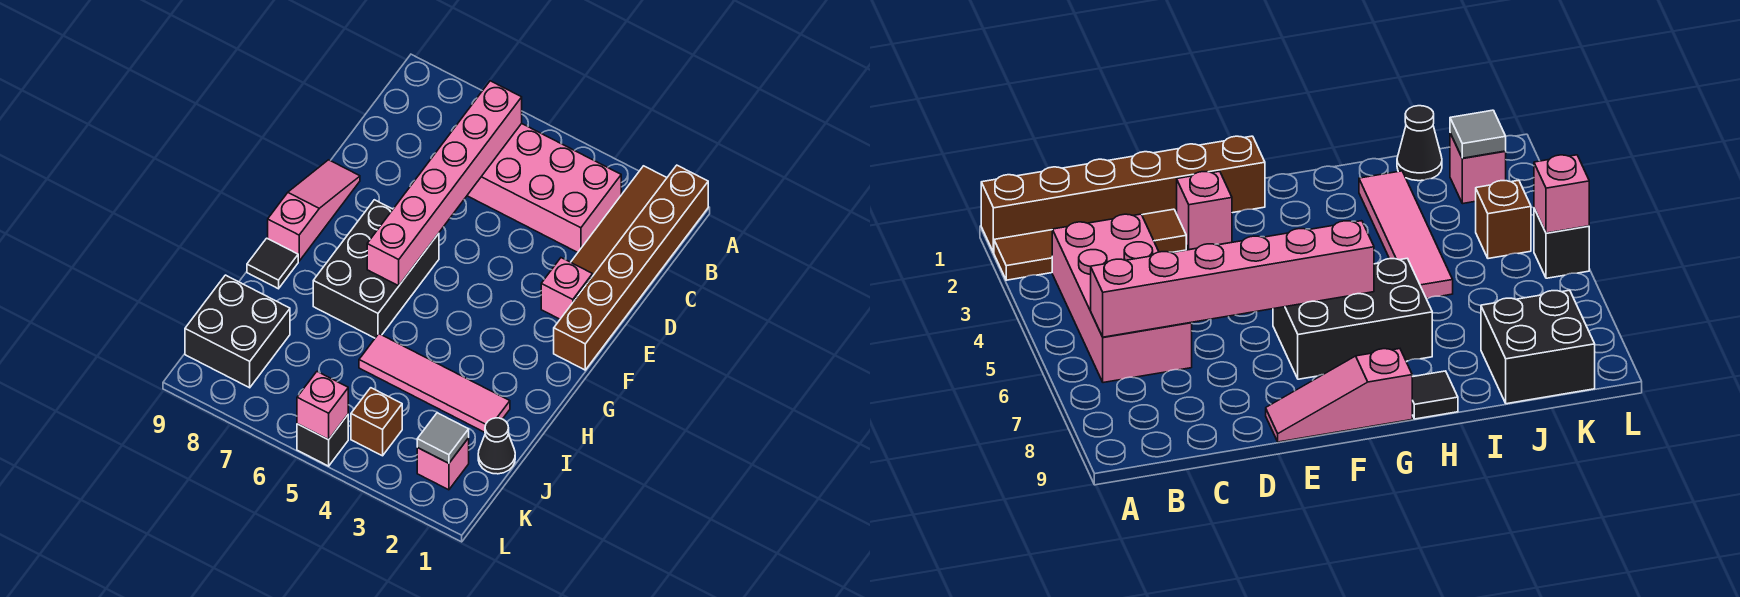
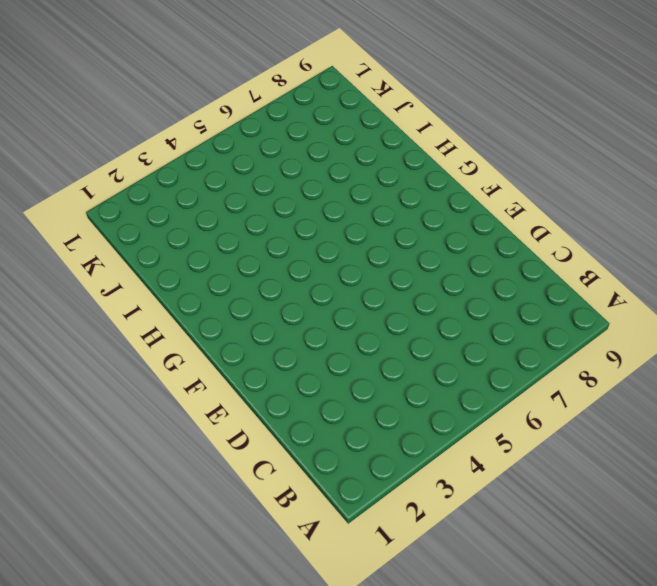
none -> brown brick A1:F1 level 1
none -> brown tile A2:D2 level 1
none -> pink brick B3:C6 level 1

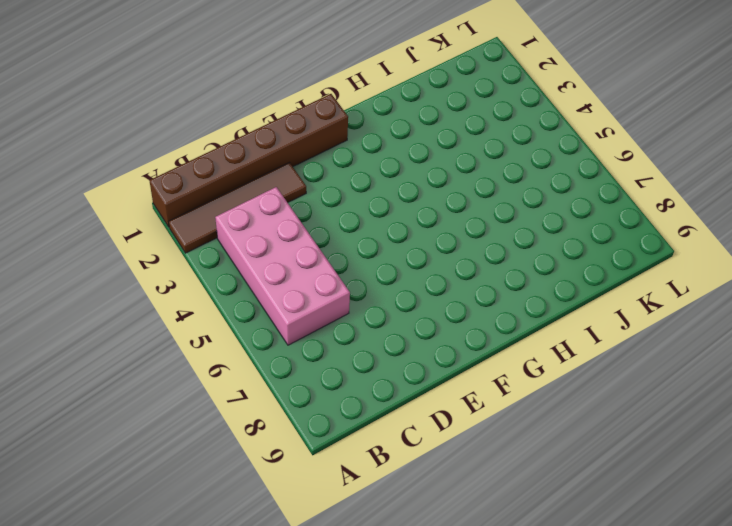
none -> pink brick E2 level 1
none -> pink slope E9:G9 level 1 top G
none -> black brick F6:H7 level 1

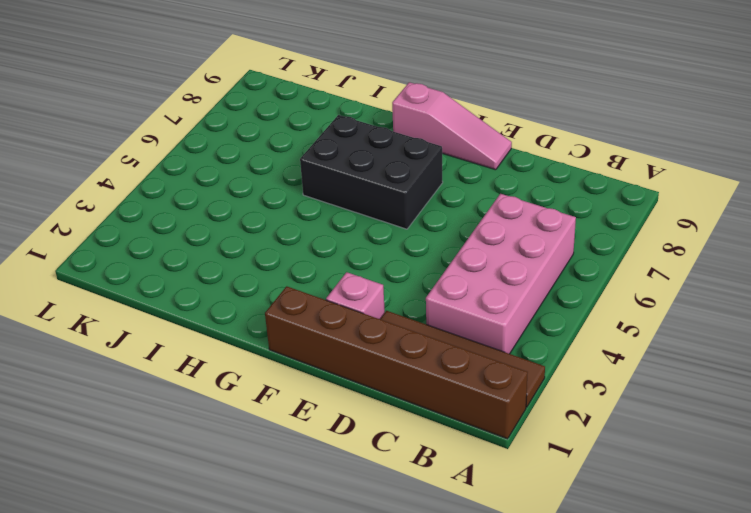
none -> black tile H9 level 1
none -> pink tile I2:I5 level 1
none -> black cone J1 level 1

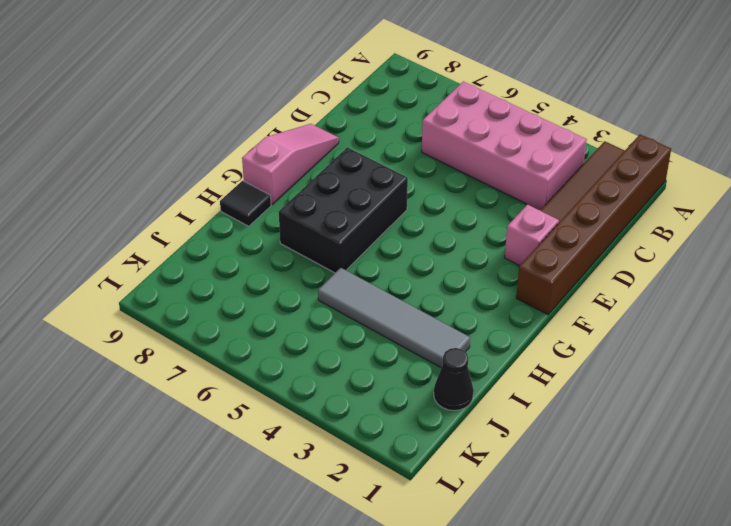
grey tile I2:I5 level 1 -> pink tile I2:I5 level 1
none -> black brick J8:K9 level 1
none -> pink brick K2 level 1
none -> brown brick K4 level 1

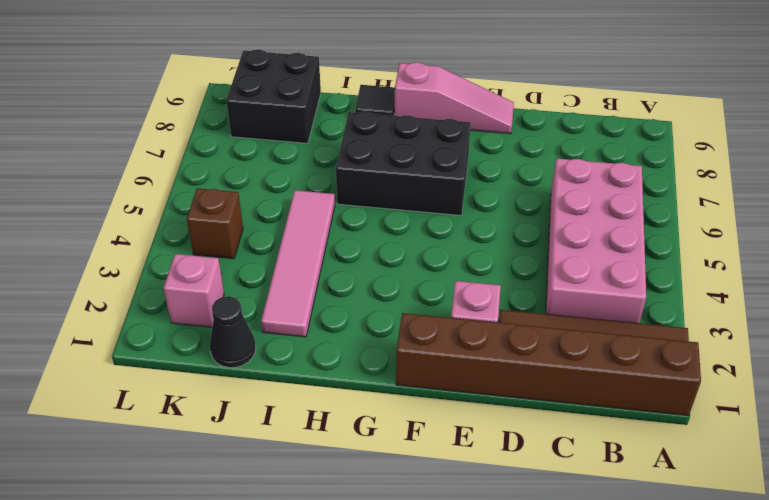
none -> black brick L5 level 1
none -> pink brick B6:G6 level 2
none -> grey tile K2 level 2

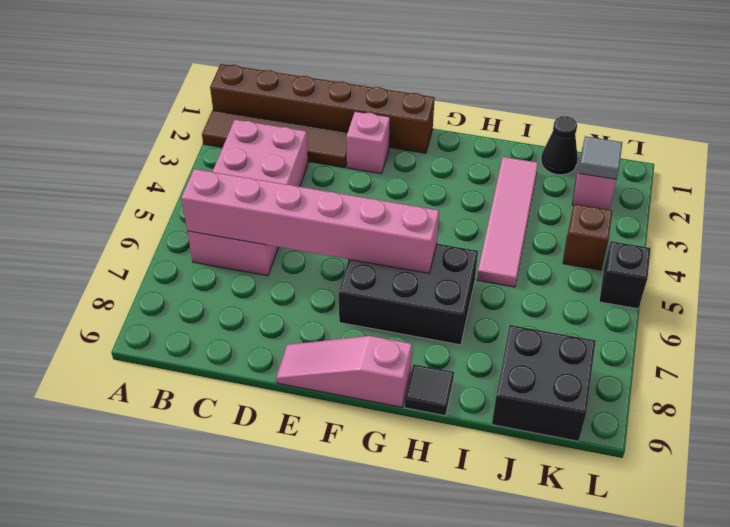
none -> pink brick L5 level 2

